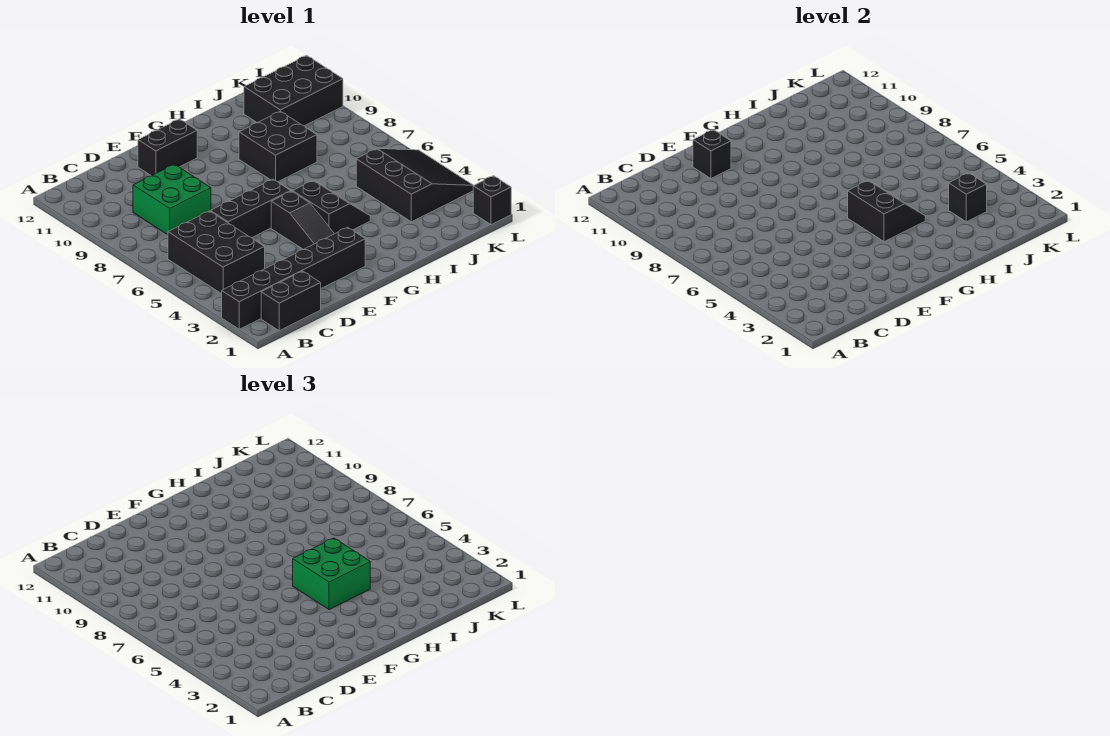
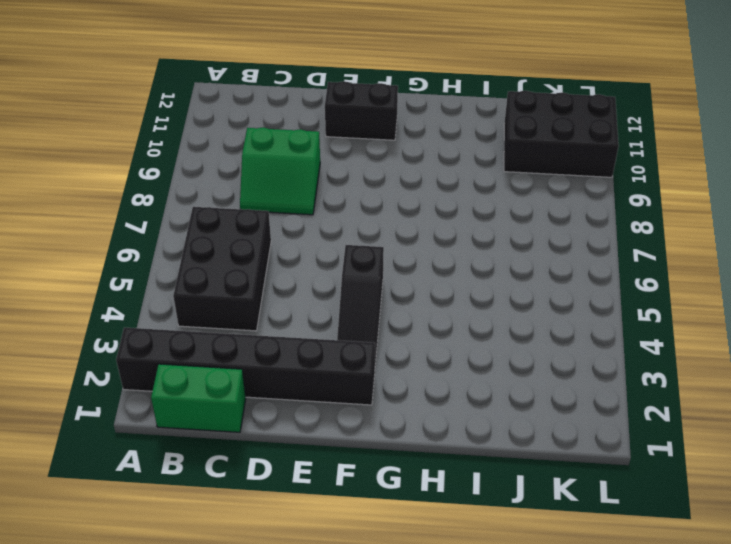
green brick B1:C1 level 1 -> black brick B1:C1 level 1
green slope C8:D9 level 1 top 9 -> green brick C8:D9 level 1
none -> black brick D6:F6 level 1
none -> black slope G4:H5 level 1 top G
none -> black brick H8:I9 level 1

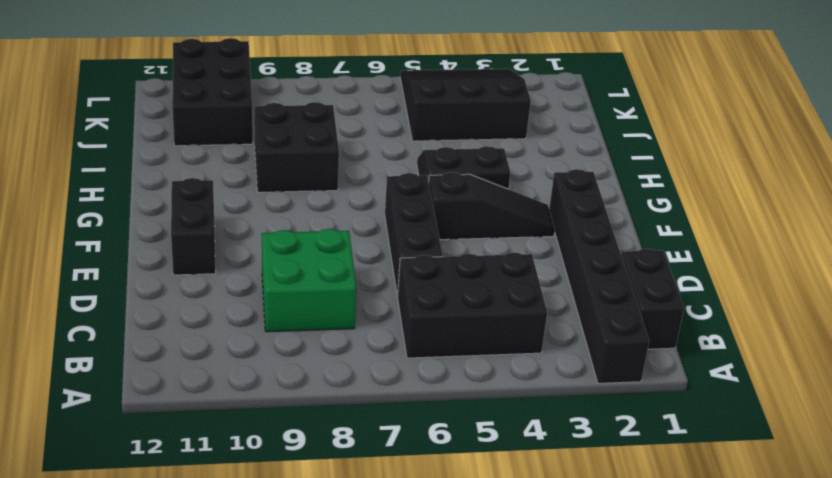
none -> black brick L1 level 1
none -> black brick E11 level 2
none -> black slope G4:H5 level 2 top G

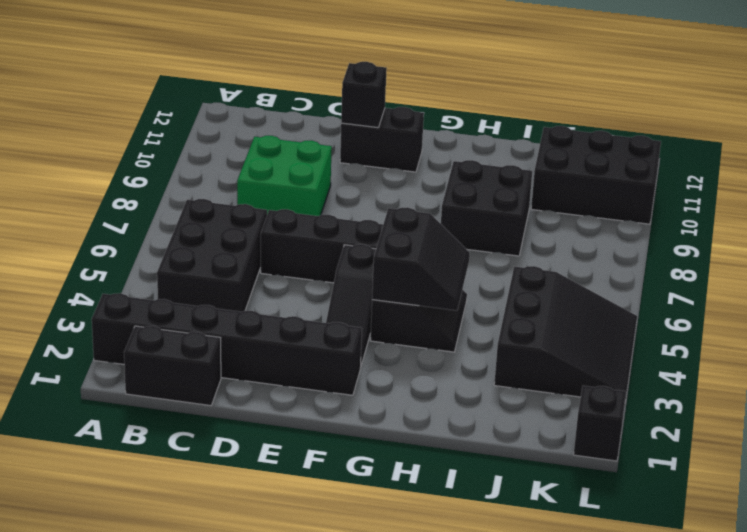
none -> black brick J3 level 2
none -> green brick G4:H5 level 3

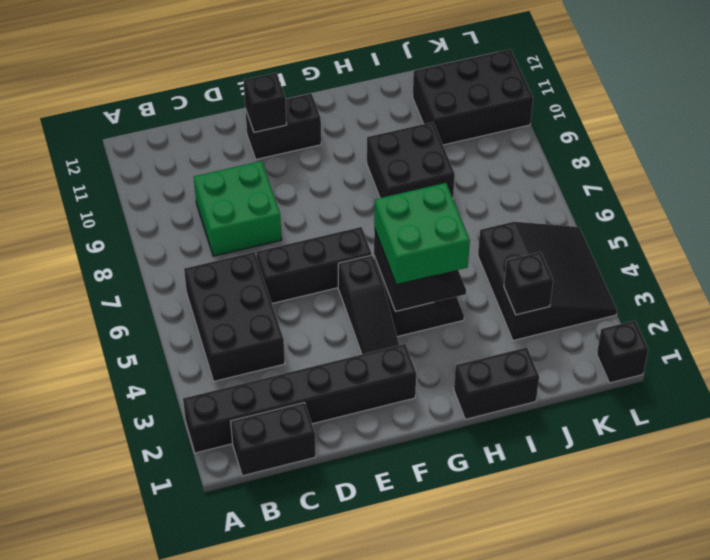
black brick H1:I1 level 1 -> none

